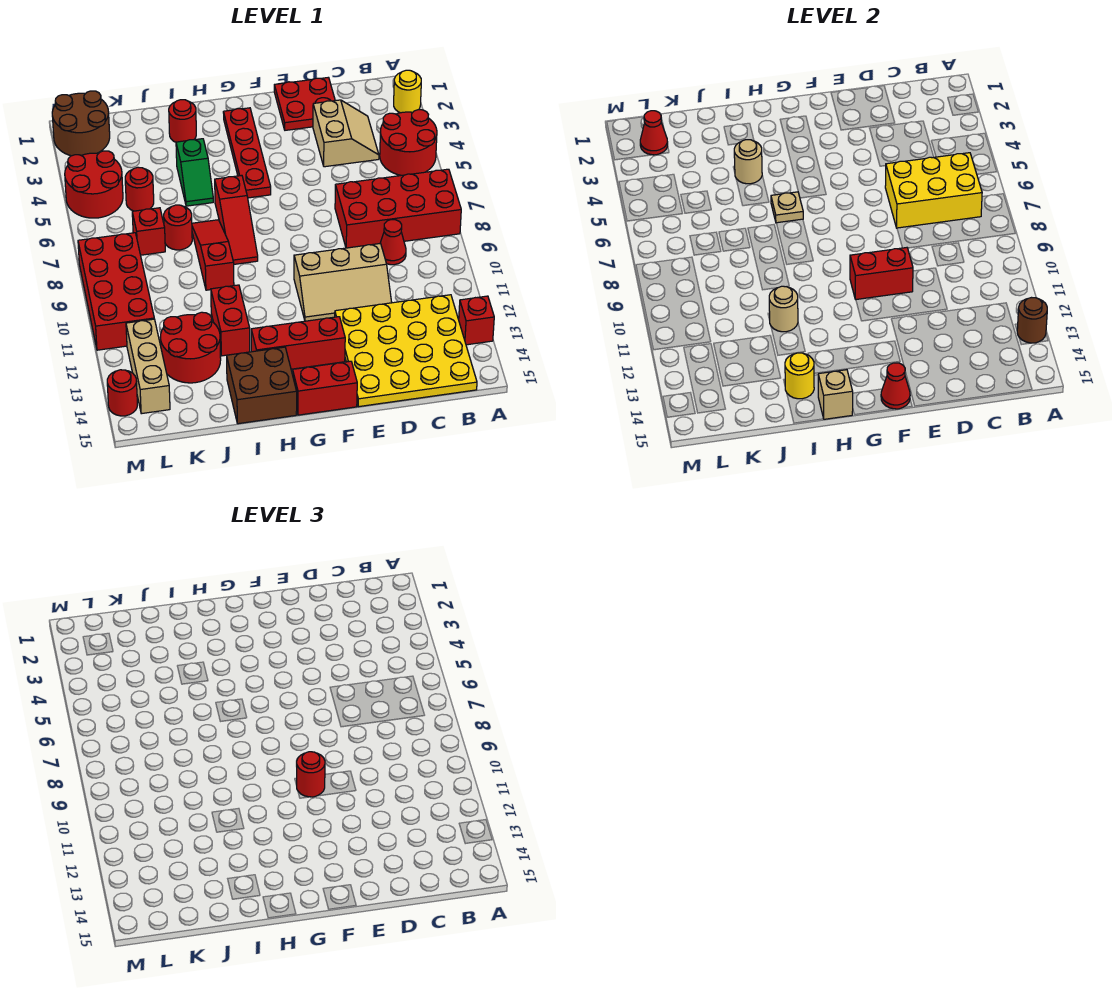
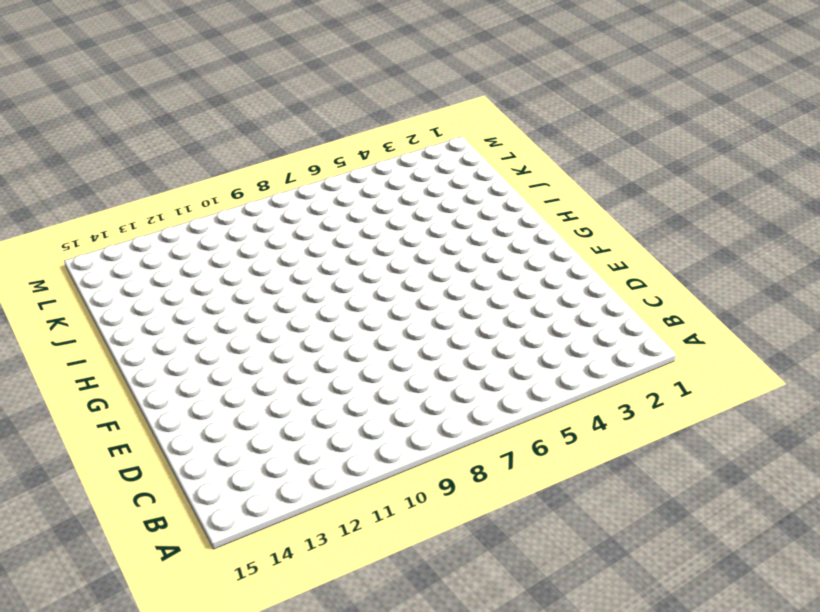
none -> yellow round brick A2 level 1
none -> red round brick A4:B5 level 1
none -> red brick A7:D8 level 1
none -> red brick A13 level 1

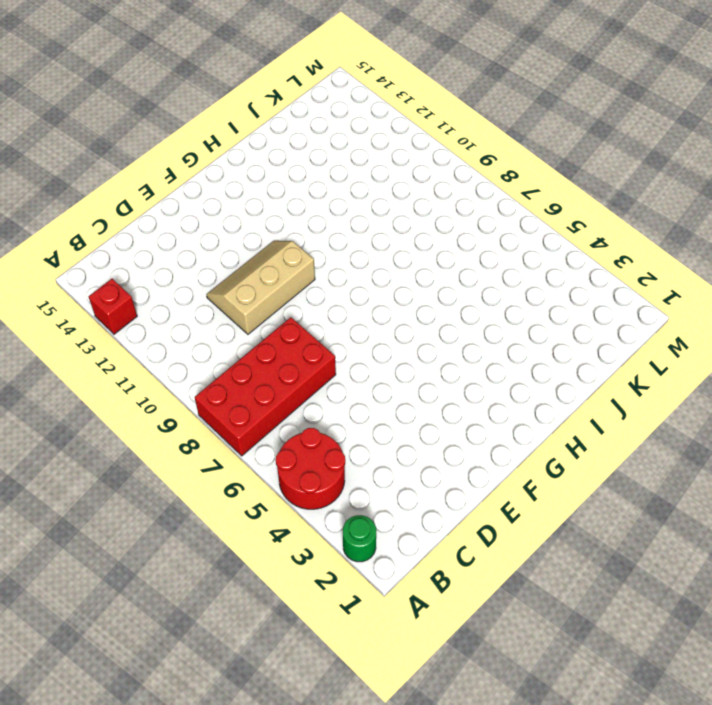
green round brick A2 level 1 -> yellow round brick A2 level 1
none -> yellow plate B12:E15 level 1
none -> tan slope C3:D4 level 1 top D
none -> red cone C9 level 1
none -> red plate D1:E2 level 1

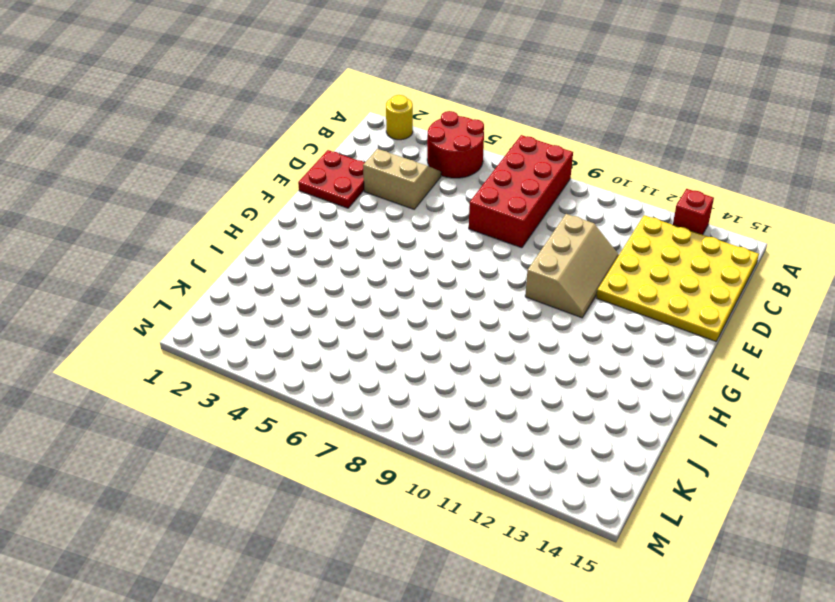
none -> red cone C9 level 1
none -> red brick F13:H13 level 1
none -> red brick F15:G15 level 1
none -> red plate G2:G5 level 1

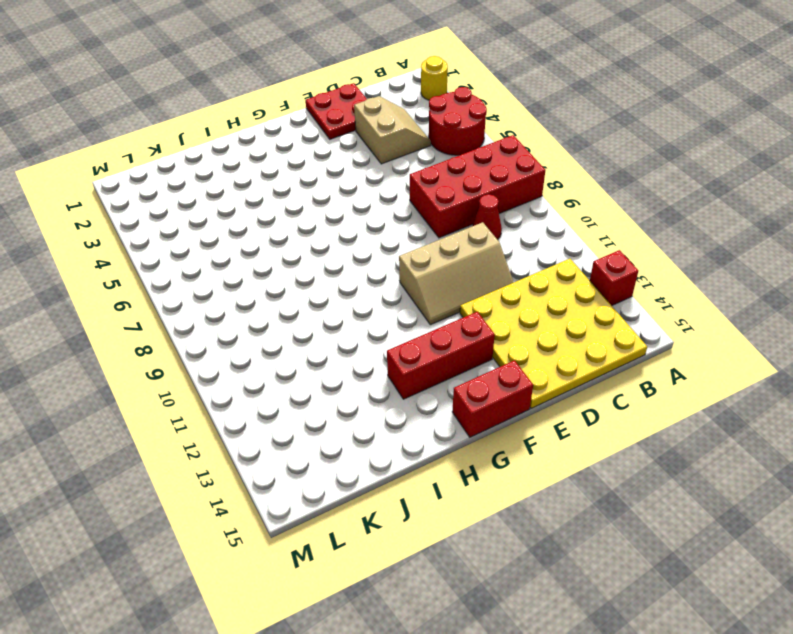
none -> red plate G2:G5 level 1
none -> red slope H6:H8 level 1 top 6
none -> brown brick H14:I15 level 1
none -> red round brick I2 level 1

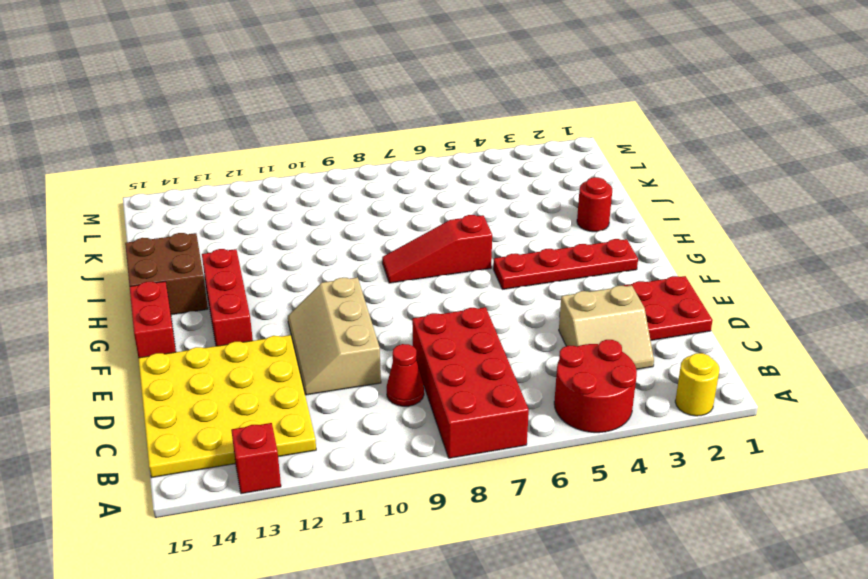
none -> green slope I4:I5 level 1 top 4
none -> red slope I7:I9 level 1 top 9
none -> red brick I11:I12 level 1
none -> red round brick J7 level 1

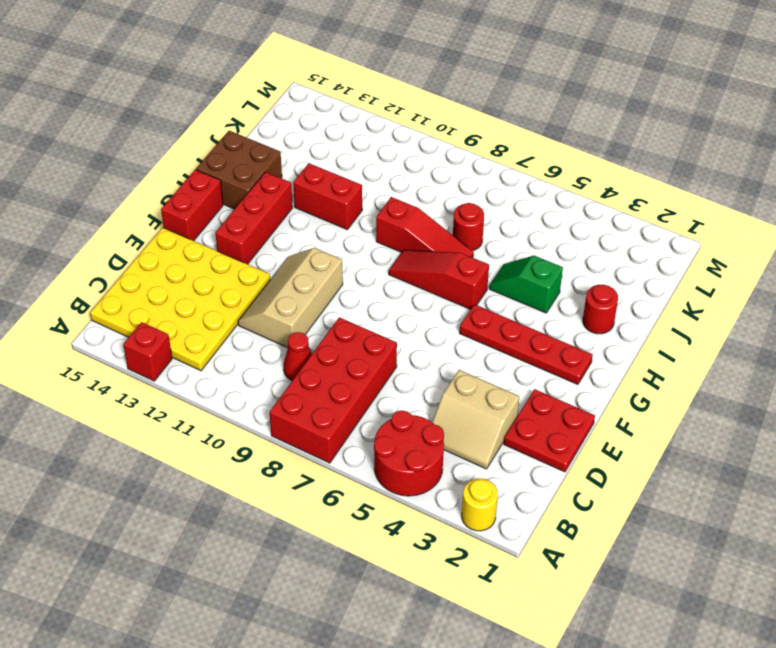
none -> red round brick J12:K13 level 1
none -> red round brick K5 level 1
none -> red brick K7 level 1
none -> brown round brick L1:M2 level 1

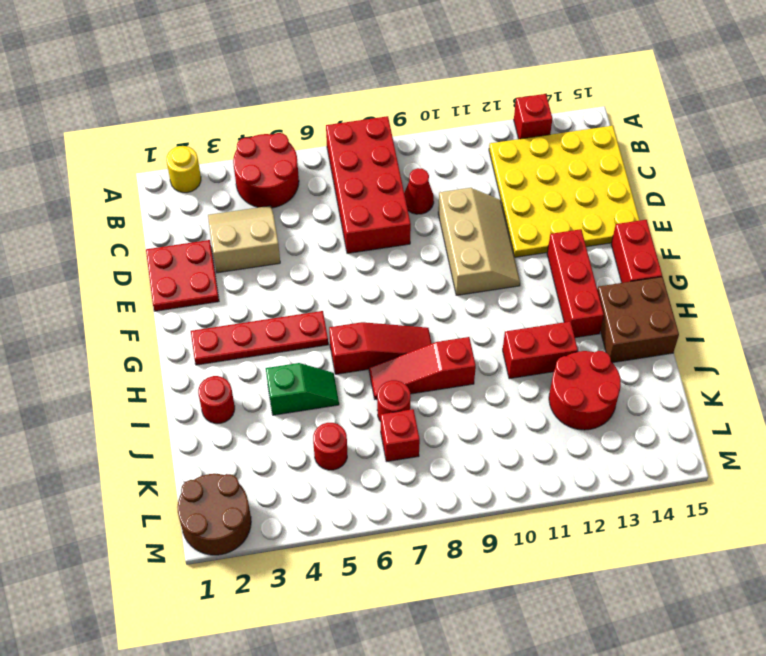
none -> red round brick L4:M5 level 1
none -> red brick L8:M11 level 1
none -> tan brick L12:L14 level 1
none -> red round brick M14 level 1

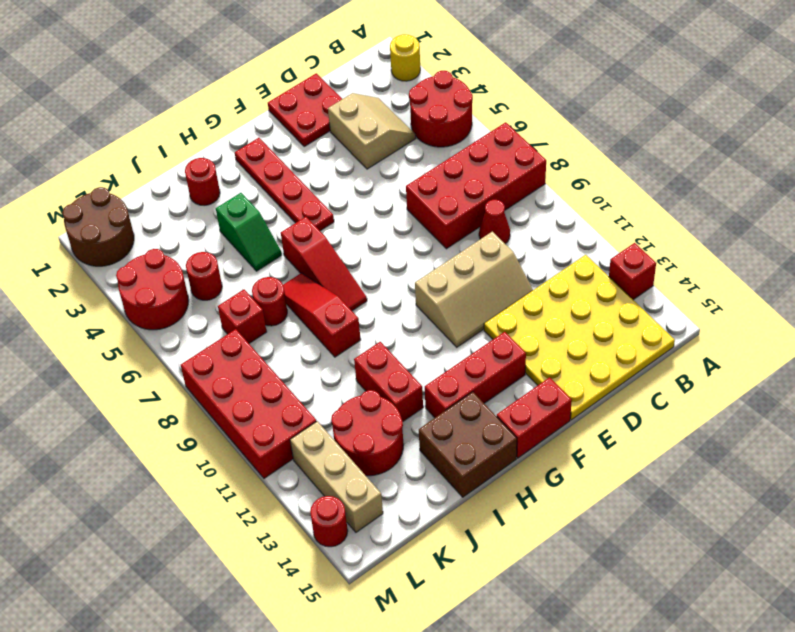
none -> brown round brick A13 level 2
none -> yellow brick B6:D7 level 2
none -> red brick E10:F10 level 2
none -> red cone F15 level 2

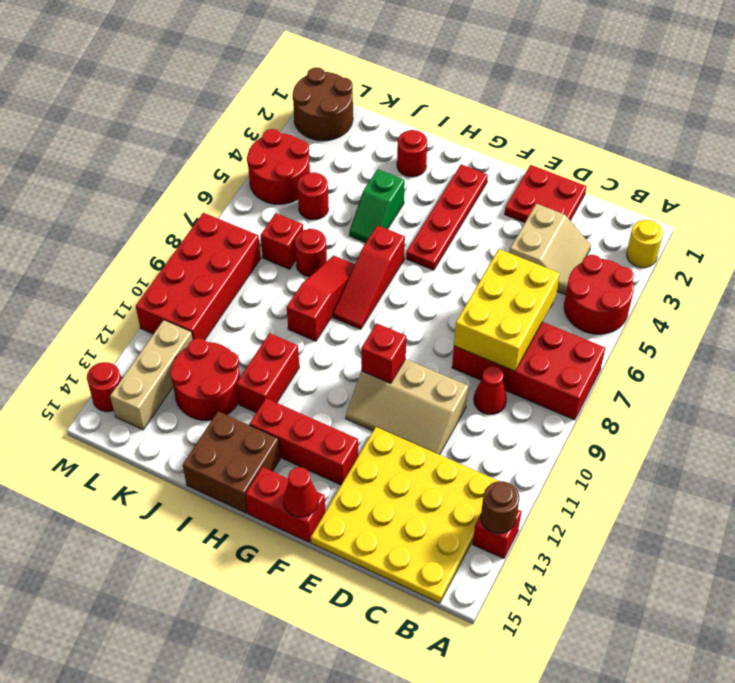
yellow brick C6:D8 level 2 -> yellow brick B6:D7 level 2
red brick F10 level 2 -> red brick E10:F10 level 2
none -> tan plate H6 level 2
none -> tan brick H15 level 2
none -> tan round brick I4 level 2
none -> tan round brick I11 level 2

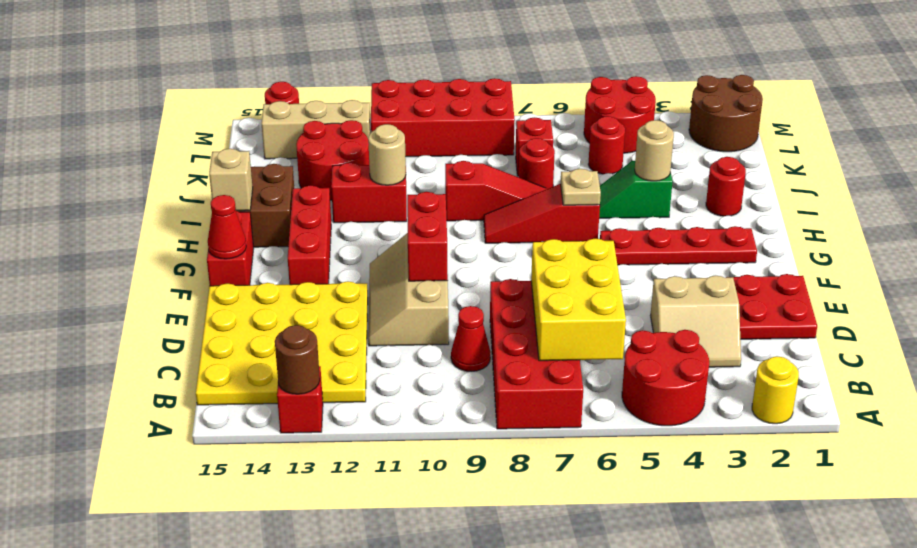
none -> yellow round brick I14 level 2
none -> red cone L2 level 2
none -> red round brick F10 level 3

